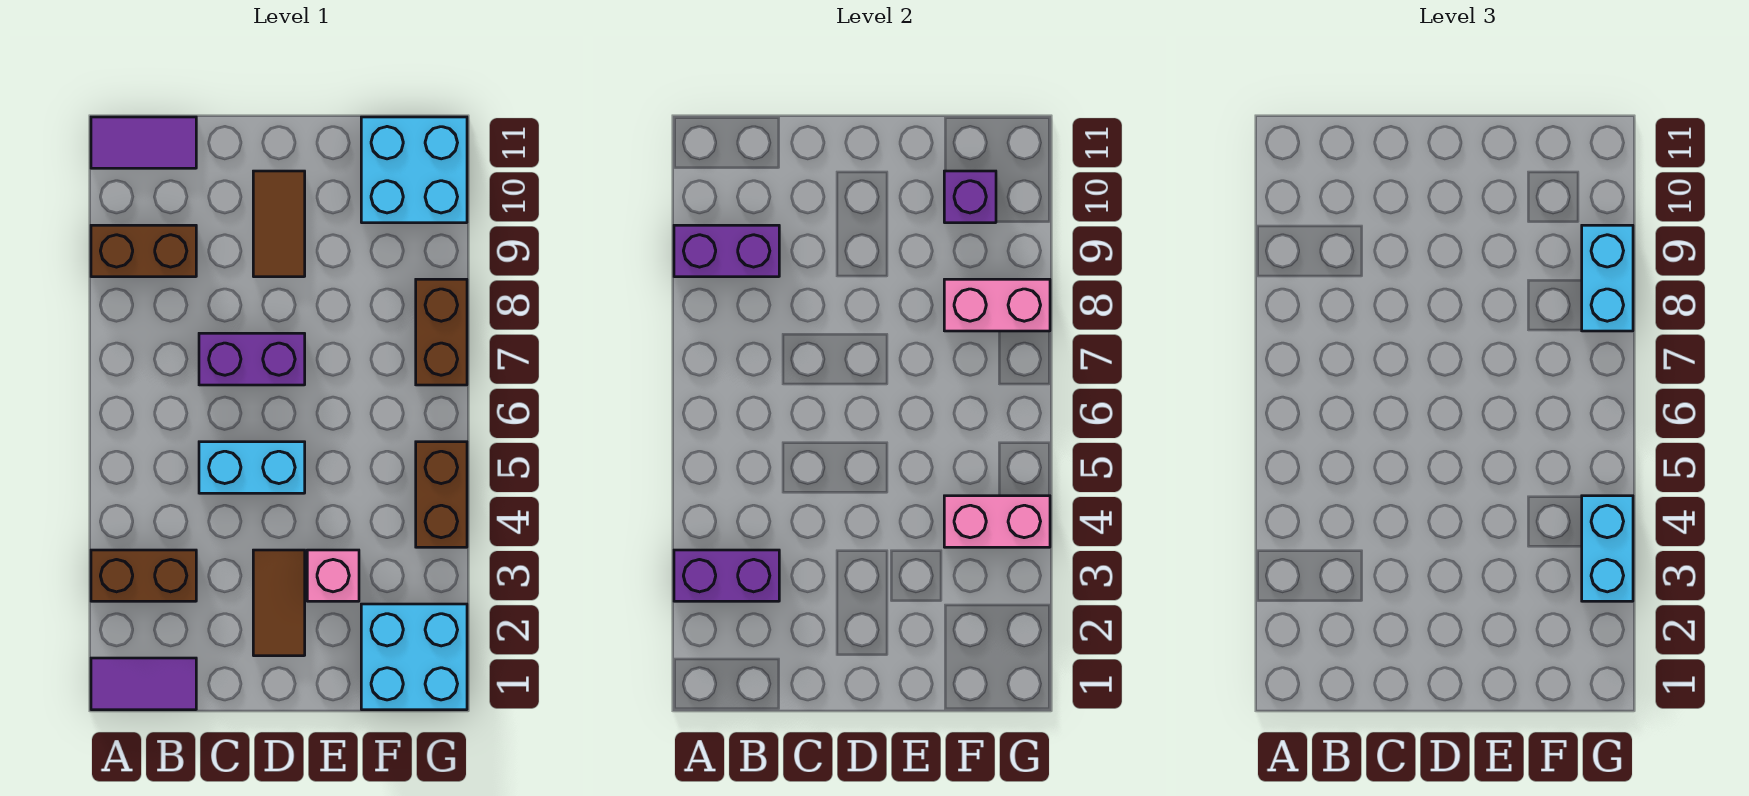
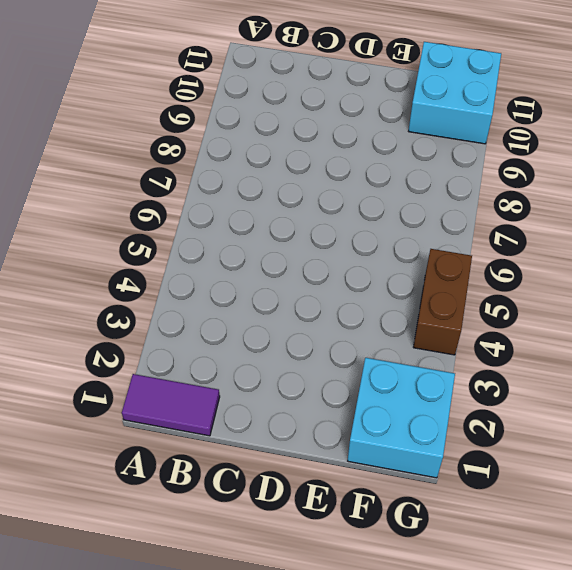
none -> brown brick A3:B3 level 1
none -> brown brick A9:B9 level 1
none -> purple tile A11:B11 level 1

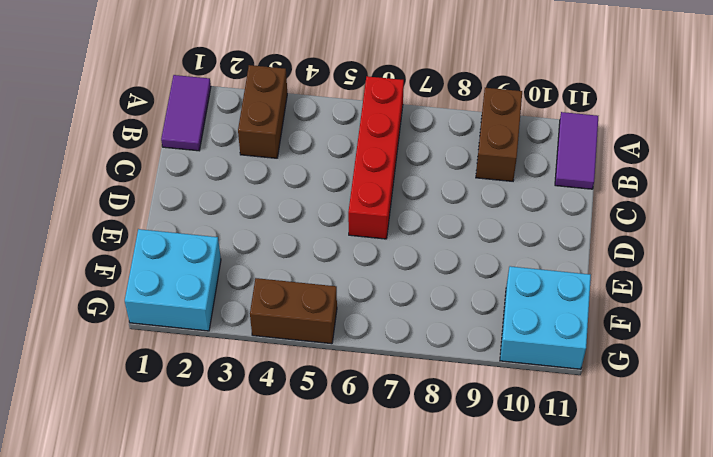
red brick A6:D6 level 1 -> none
none -> cyan brick C5:D5 level 1
none -> purple brick C7:D7 level 1
none -> brown tile D2:D3 level 1

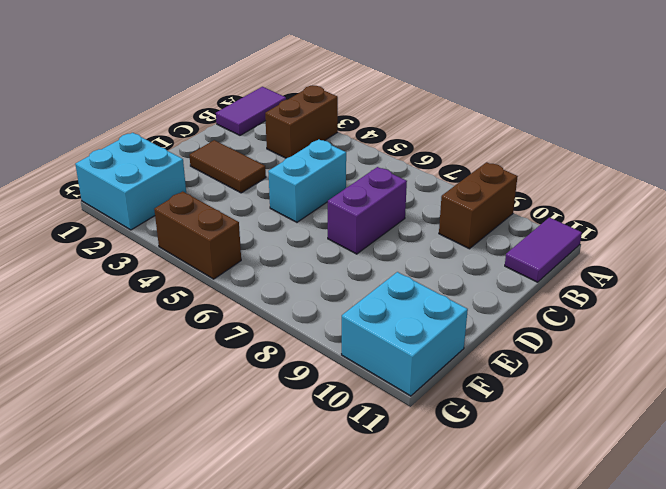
none -> brown tile D9:D10 level 1
none -> pink brick E3 level 1
none -> brown brick G7:G8 level 1

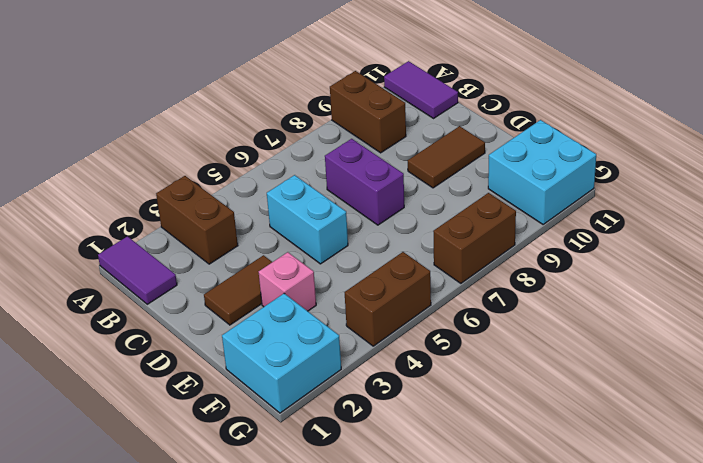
none -> purple brick A3:B3 level 2
none -> purple brick A9:B9 level 2
none -> pink brick F4:G4 level 2

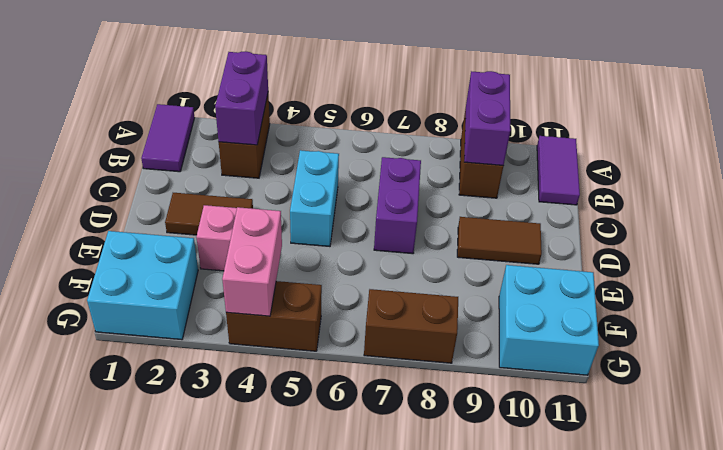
none -> pink brick F8:G8 level 2
none -> purple brick F10 level 2
none -> cyan brick G3:G4 level 3

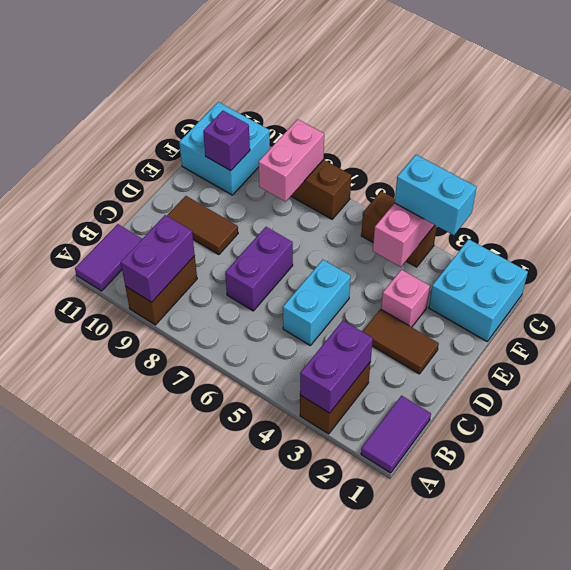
none -> cyan brick G8:G9 level 3

